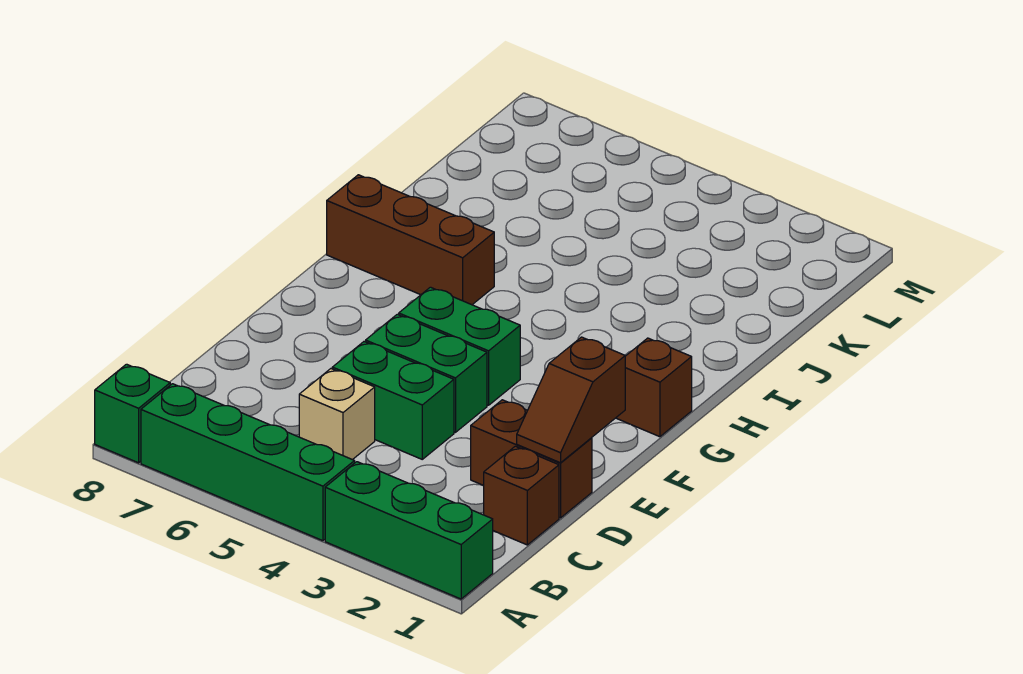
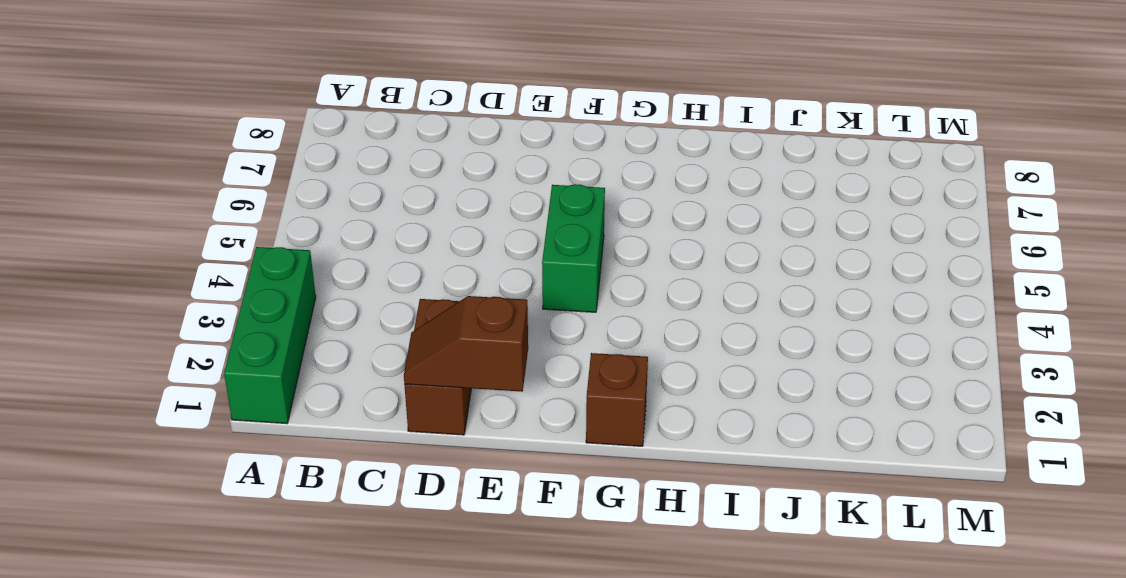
none -> green brick A4:A7 level 1
none -> green brick A8 level 1
none -> brown brick C1 level 1

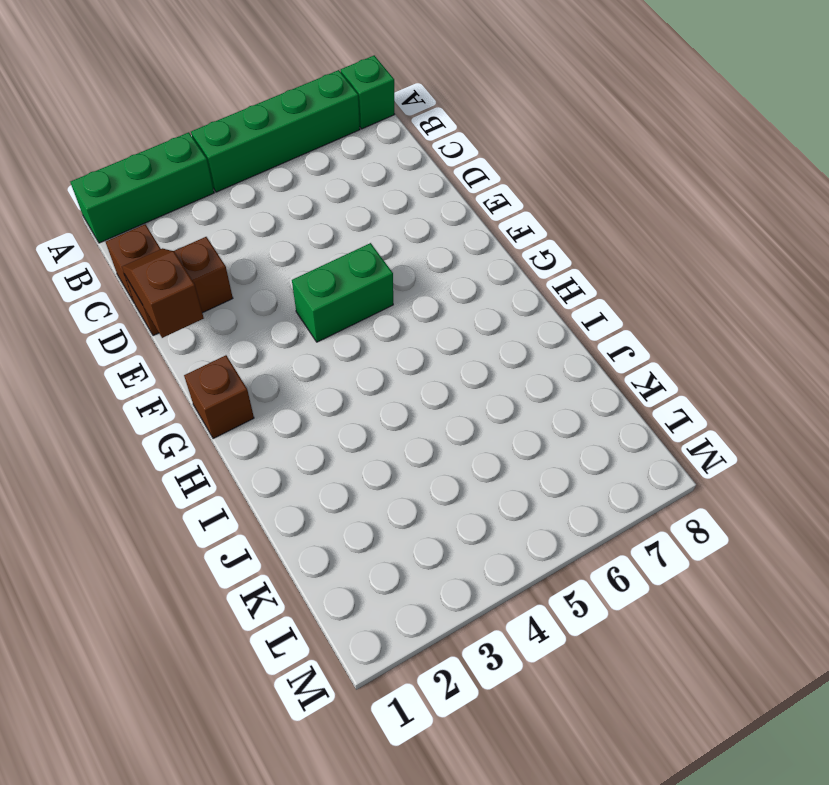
none -> tan brick C5 level 1
none -> green brick D4:D5 level 1
none -> green brick E4:E5 level 1

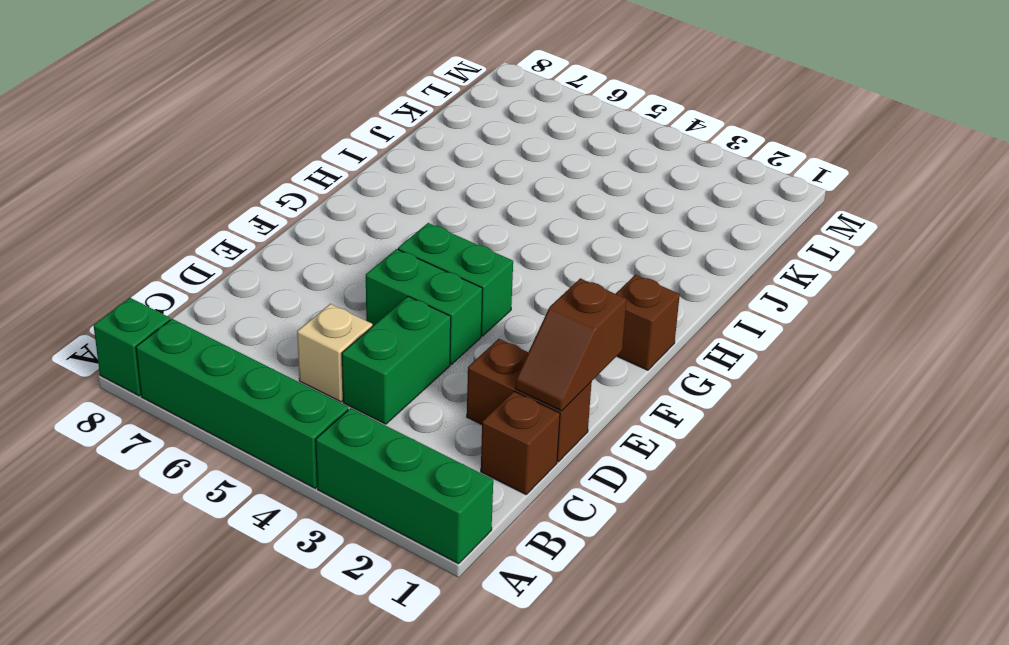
green brick C4:D4 level 1 -> green brick D4:D5 level 1
none -> brown brick H6:H8 level 1

